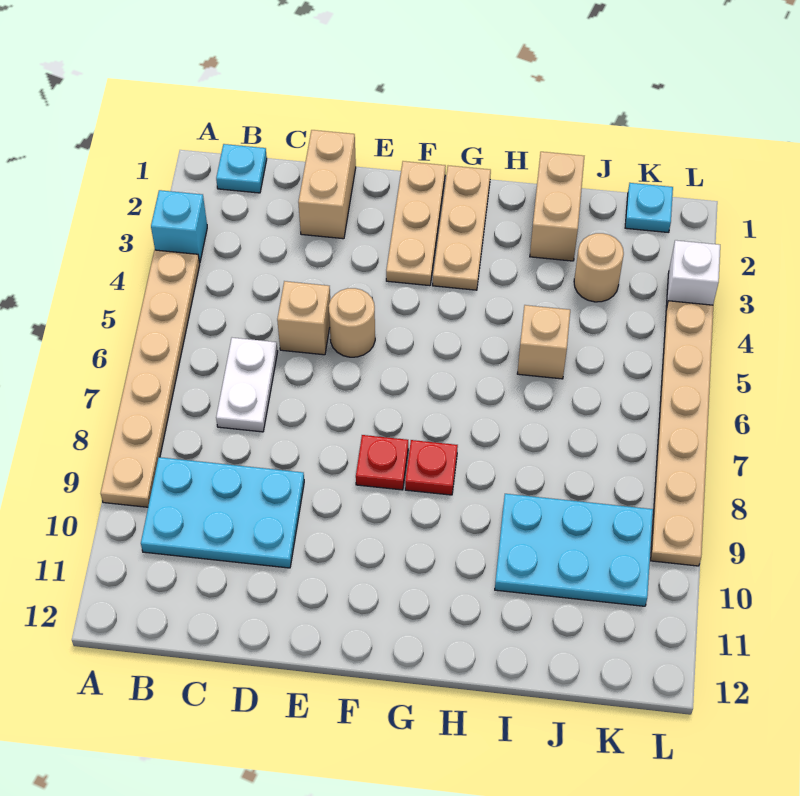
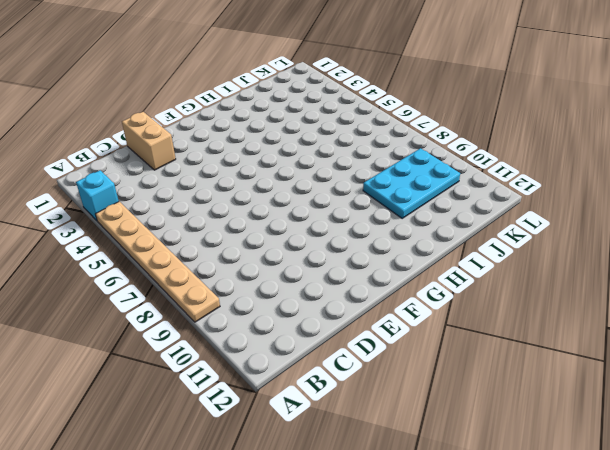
none -> cyan plate B1 level 1
none -> cyan plate B9:D10 level 1
none -> white plate C6:C7 level 1

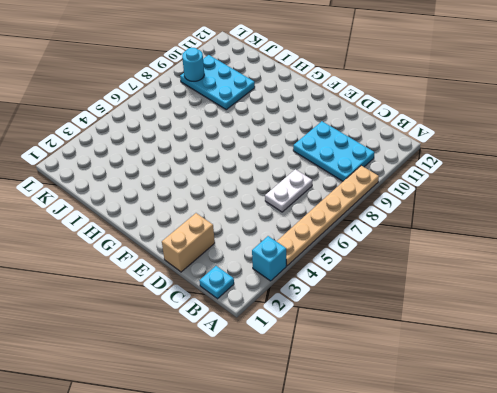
cyan round brick K9 level 2 -> none
none -> tan brick D5 level 1
none -> tan round brick E5 level 1
none -> tan plate F1:F3 level 1

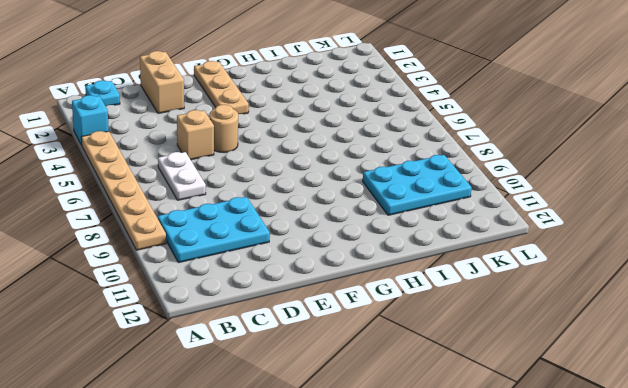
none -> red plate F8 level 1
none -> tan plate G1:G3 level 1
none -> red plate G8 level 1

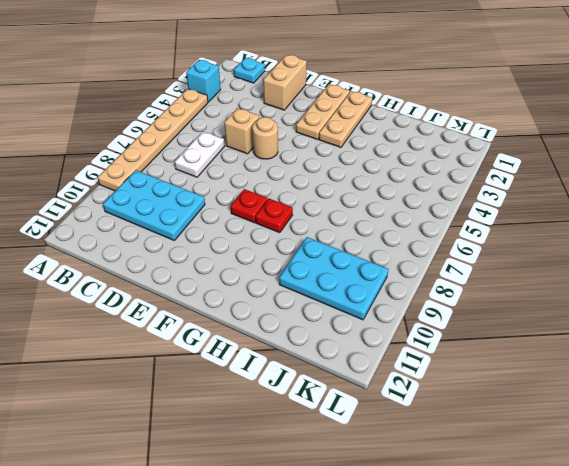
none -> tan brick I1:I2 level 1
none -> tan brick I5 level 1
none -> tan round brick J3 level 1

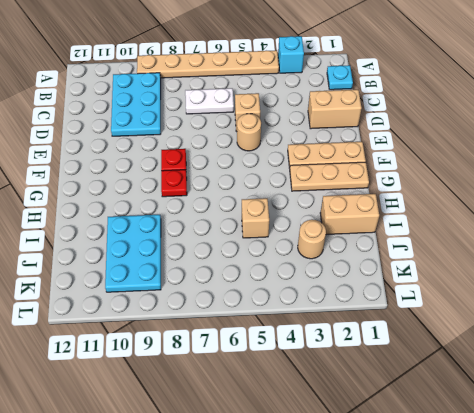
none -> cyan plate K1 level 1
none -> white brick L3 level 1
none -> tan plate L4:L9 level 1

